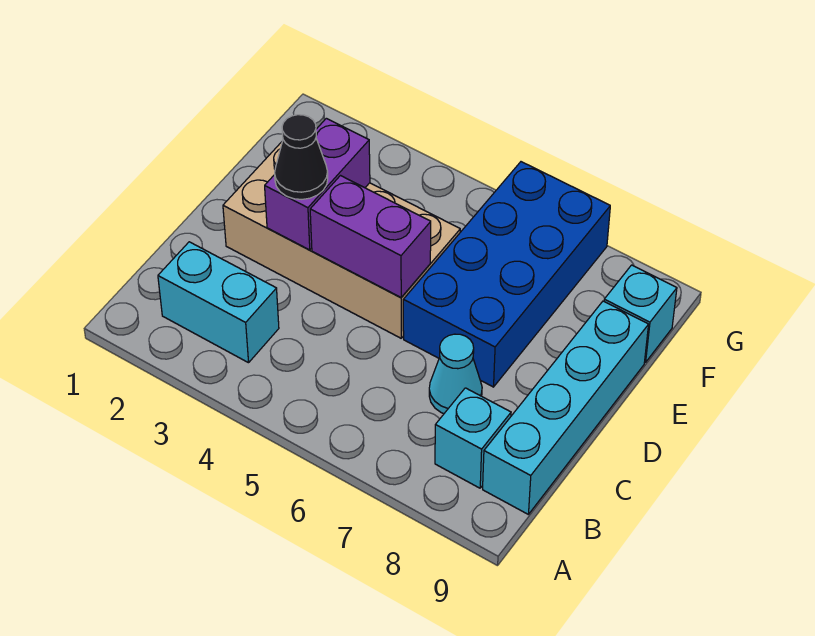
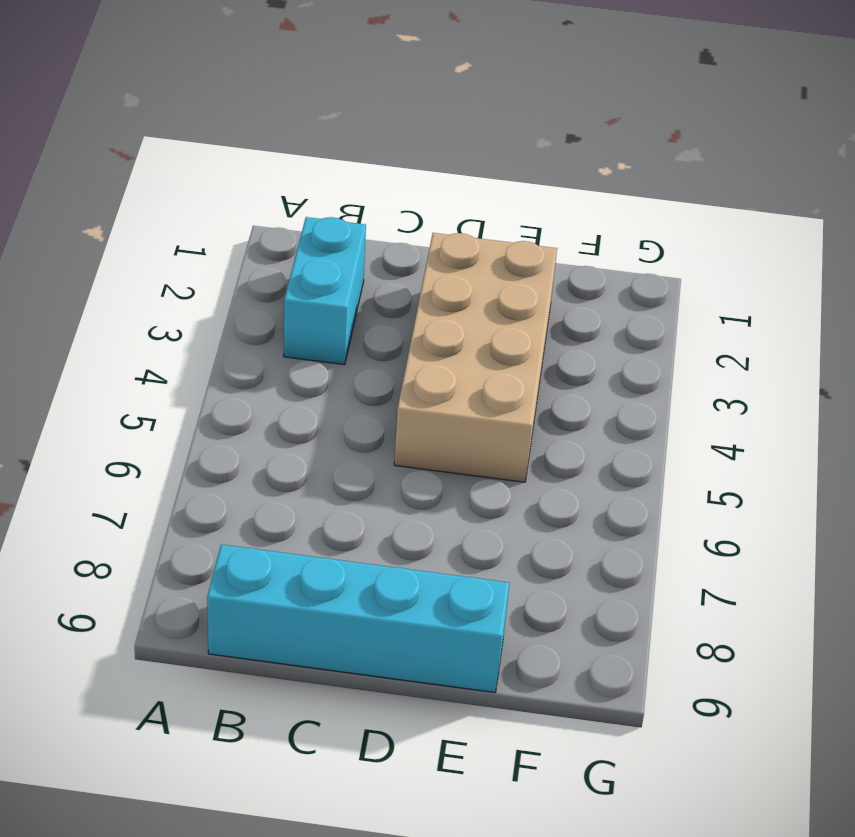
none -> cyan brick B8 level 1
none -> cyan cone C7 level 1

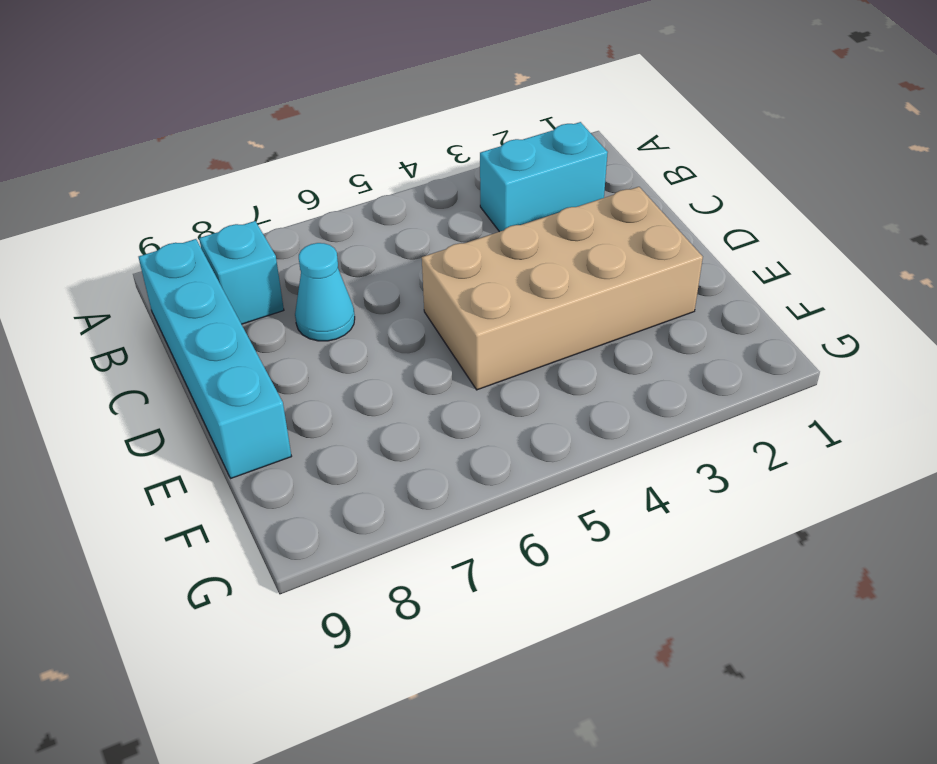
none -> blue brick D6:G7 level 1
none -> cyan brick F9 level 1

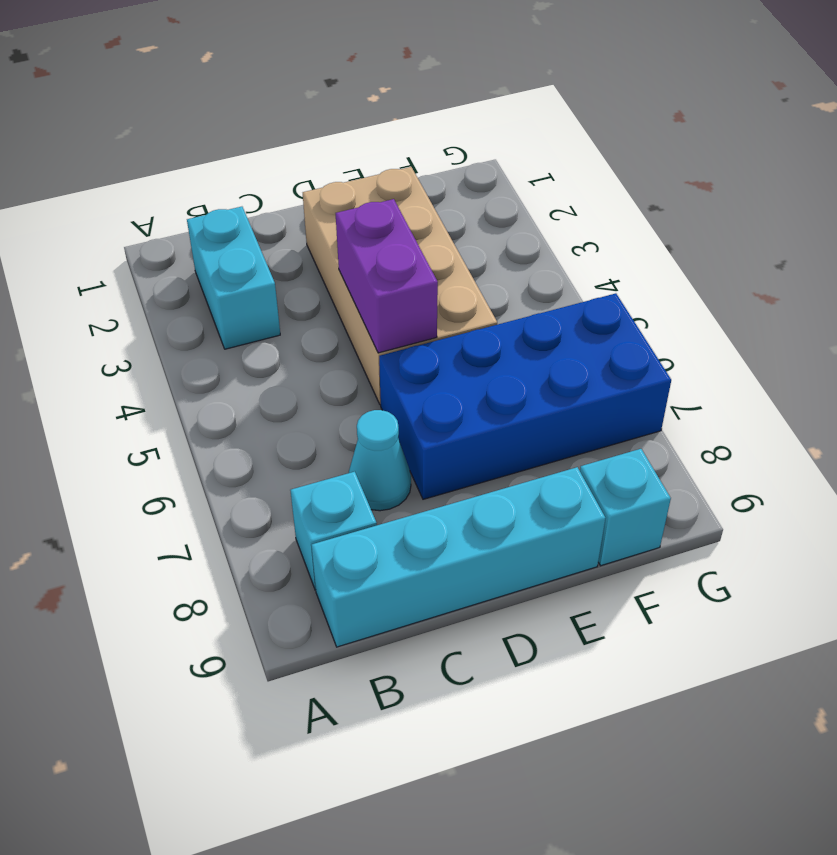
none -> purple brick D3:E3 level 2
none -> black cone D3 level 3

